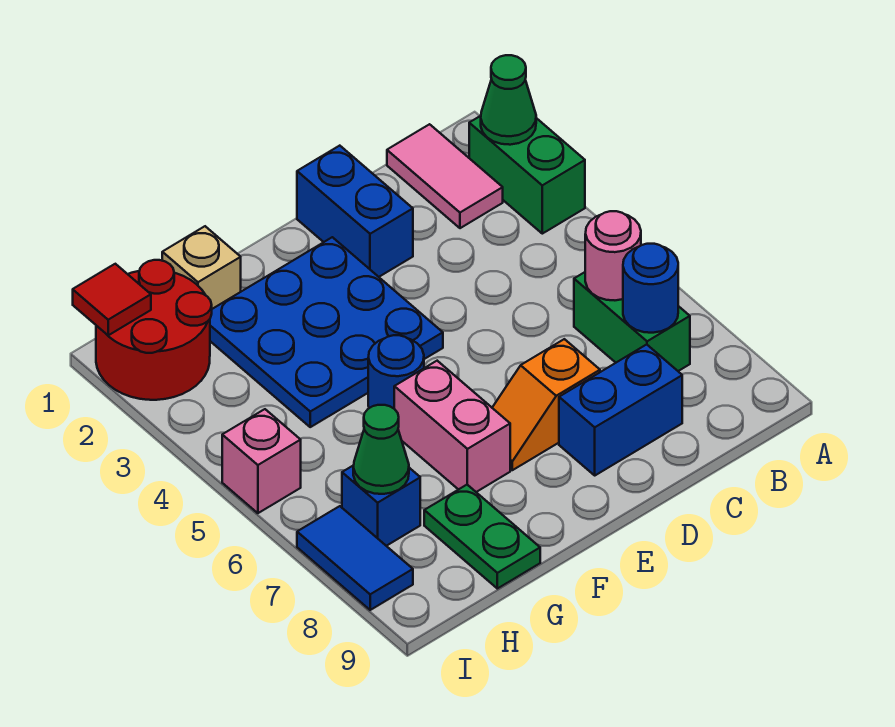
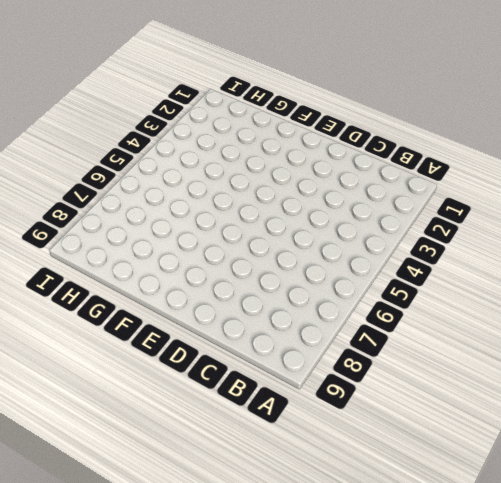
none -> green brick A2:A3 level 1
none -> pink tile B1:B2 level 1
none -> green brick B6:B7 level 1

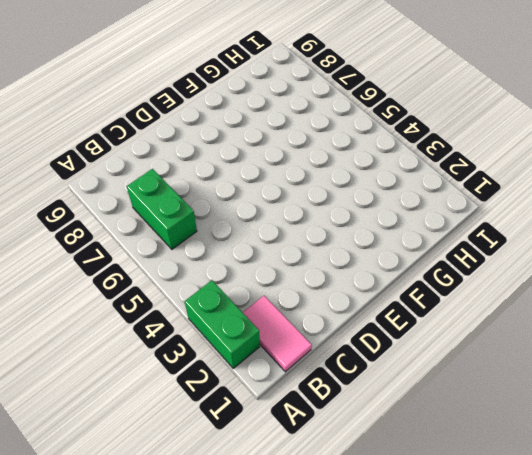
none -> blue brick C8:D8 level 1
none -> blue brick D1:D2 level 1
none -> orange slope D7:E7 level 1 top D

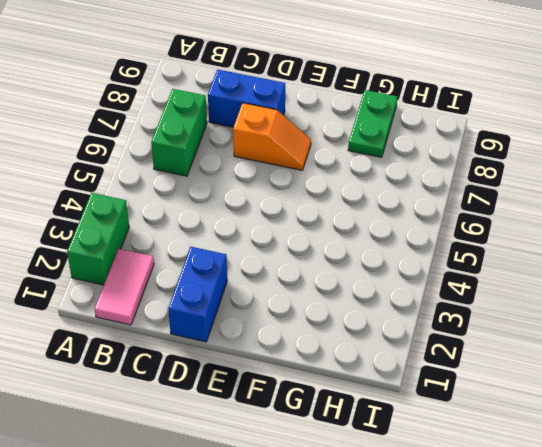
none -> blue plate E2:G4 level 1
none -> blue round brick F5 level 1
none -> pink brick F6:F7 level 1

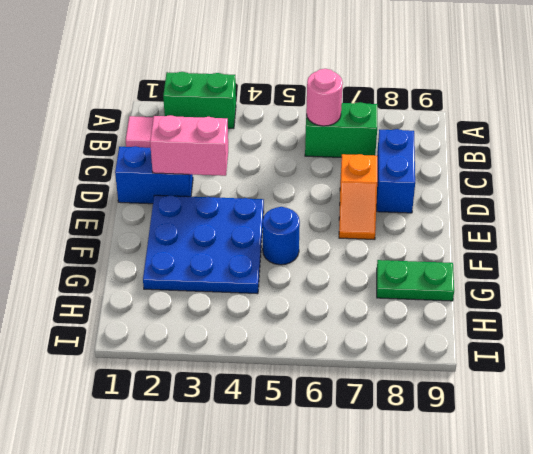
pink brick D2:D3 level 2 -> pink brick F6:F7 level 1
none -> tan brick G1 level 1
none -> red round brick H1:I2 level 1
none -> blue brick H7 level 1

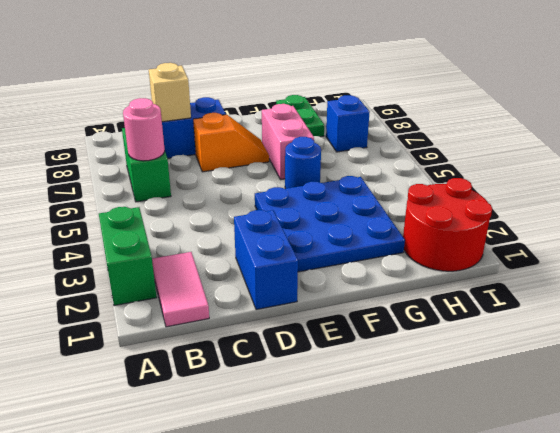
tan brick C8 level 2 -> tan brick G1 level 1
none -> pink brick I5 level 1
none -> blue tile I7:I8 level 1
none -> green cone A2 level 2

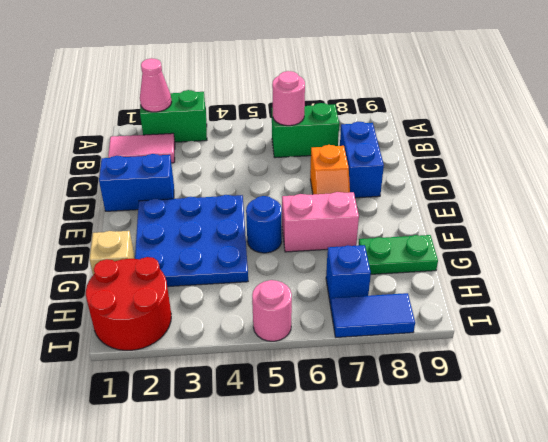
pink cone A2 level 2 -> green cone A2 level 2
pink round brick I5 level 1 -> pink brick I5 level 1
none -> blue round brick B7 level 2
none -> green cone H7 level 2
none -> red tile I1 level 2

